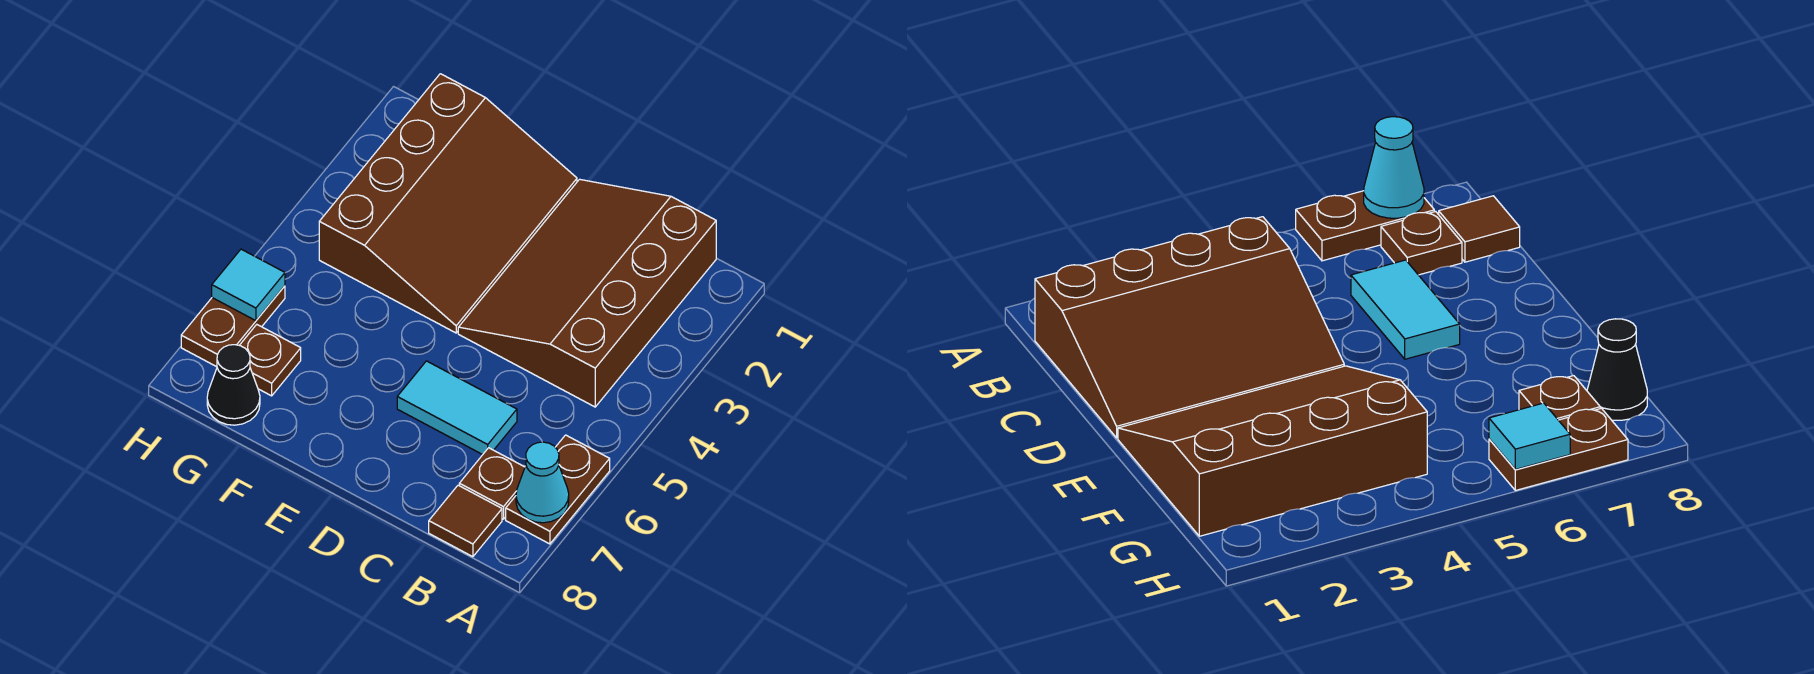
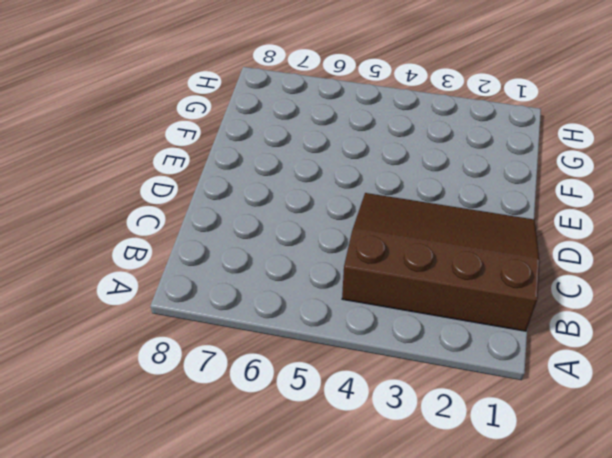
none -> brown plate A6:A7 level 1
none -> brown plate B7 level 1

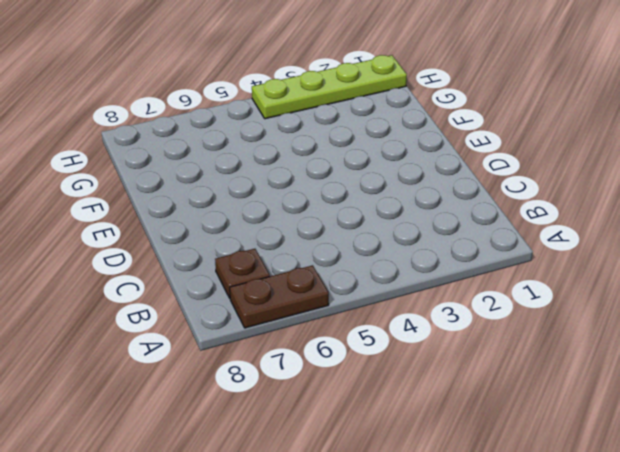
lime plate H1:H4 level 1 -> none
none -> brown slope B1:D4 level 1 top B
none -> brown tile B8 level 1

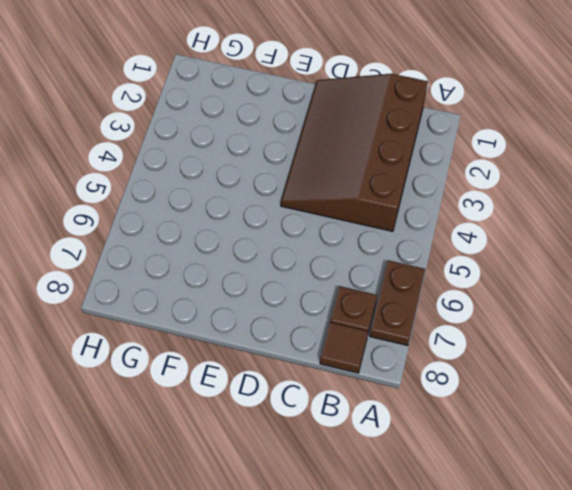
none -> cyan tile C6:D6 level 1
none -> brown slope E1:G4 level 1 top G

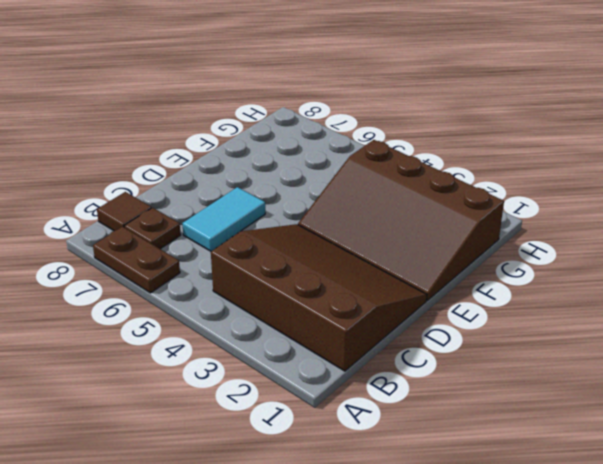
none -> brown plate G7 level 1
none -> black cone G8 level 1

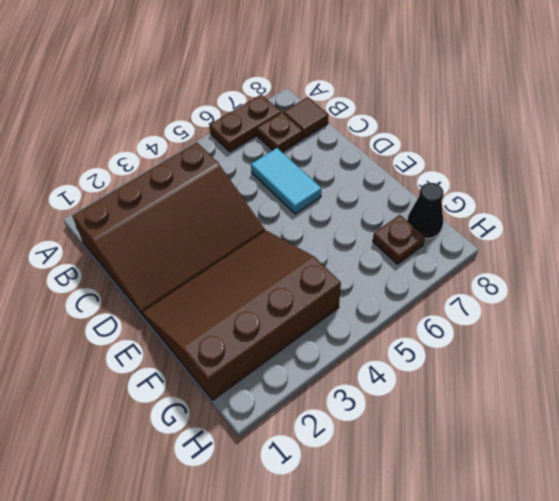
none -> brown plate H6:H7 level 1
none -> cyan cone A7 level 2

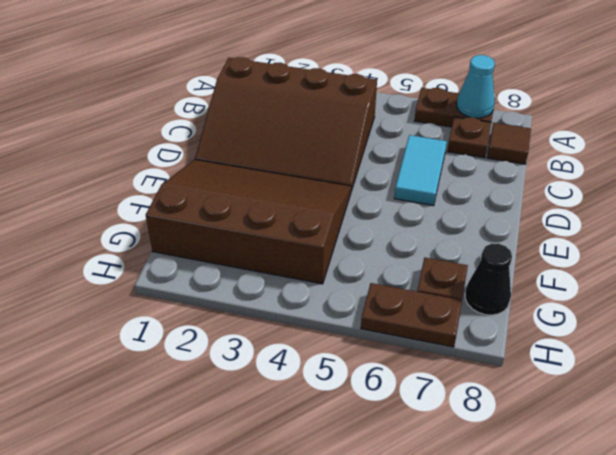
none -> cyan tile H6 level 2

